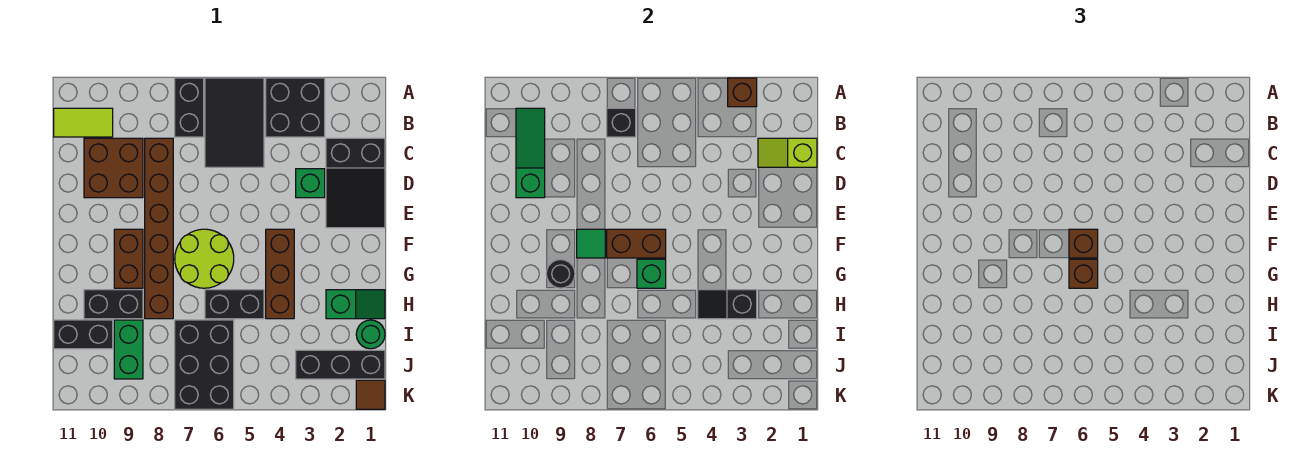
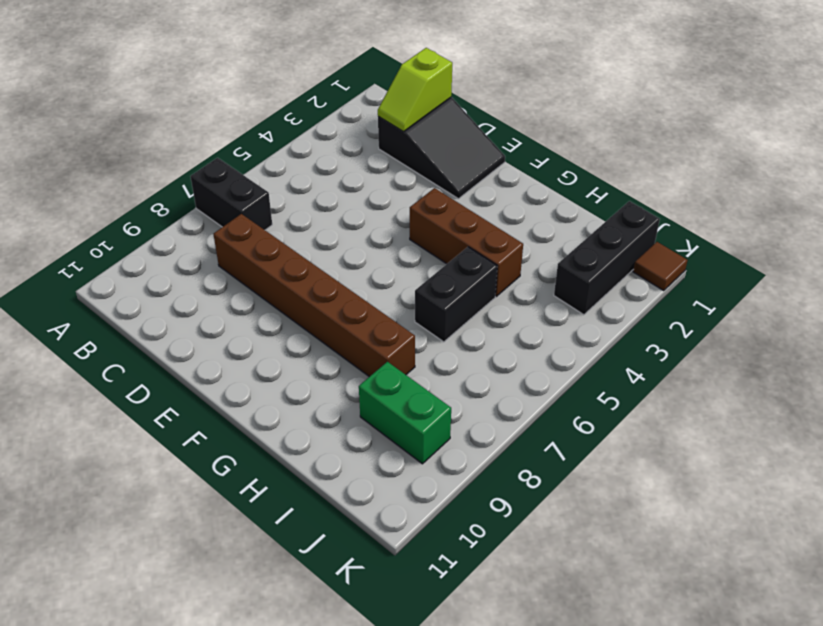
none -> black brick A3:B4 level 1
none -> black tile A5:C6 level 1
none -> lime tile B10:B11 level 1
none -> brown brick C9:D10 level 1

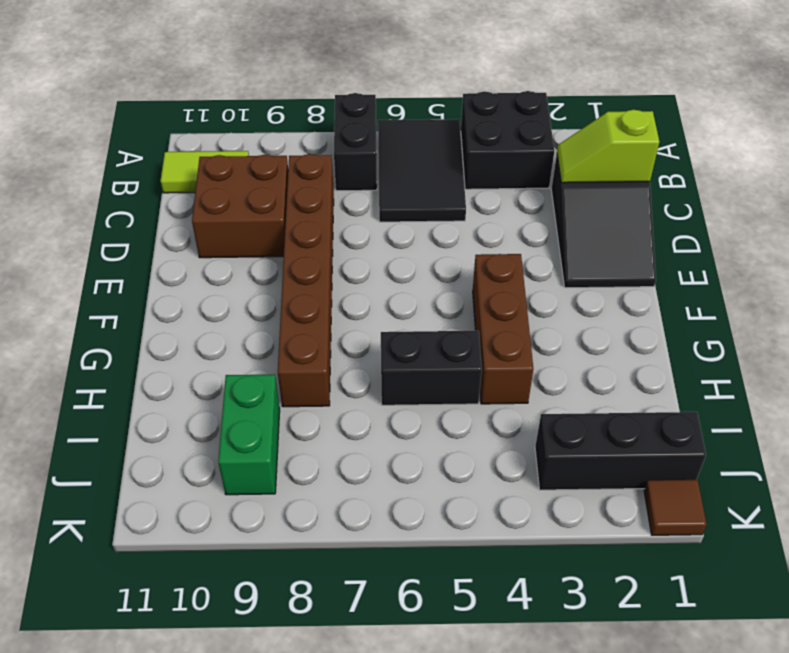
none -> green brick D3 level 1
none -> lime round brick F6:G7 level 1
none -> brown brick F9:G9 level 1
none -> green slope H1:H2 level 1 top 2

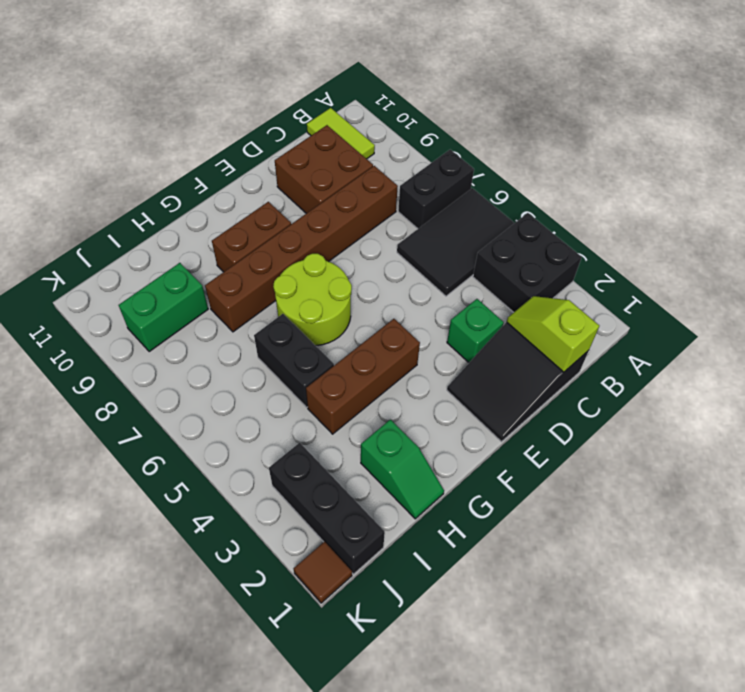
none -> black brick H9:H10 level 1
none -> green round brick I1 level 1
none -> black brick I6:K7 level 1
none -> black brick I10:I11 level 1

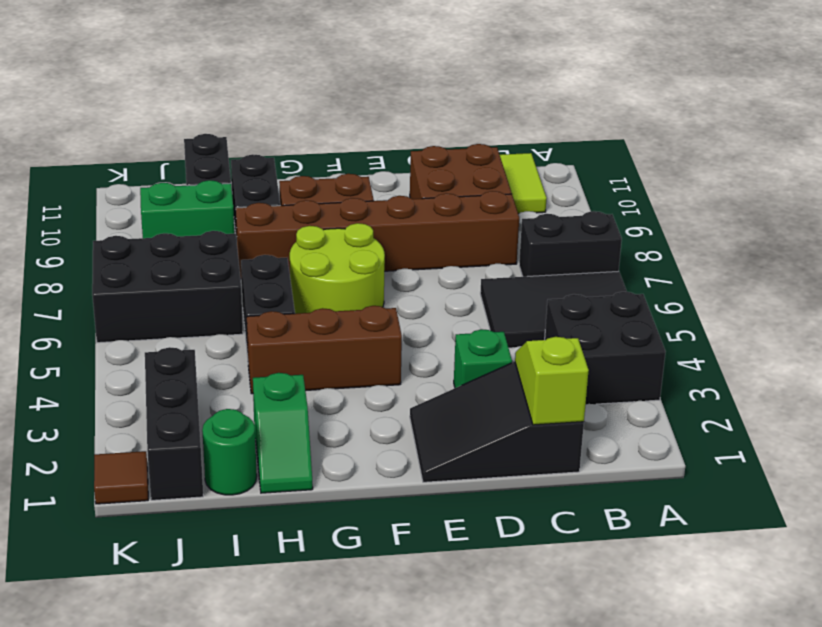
none -> brown brick A3 level 2
none -> black brick B7 level 2
none -> green slope B10:D10 level 2 top D
none -> brown brick F6:F7 level 2

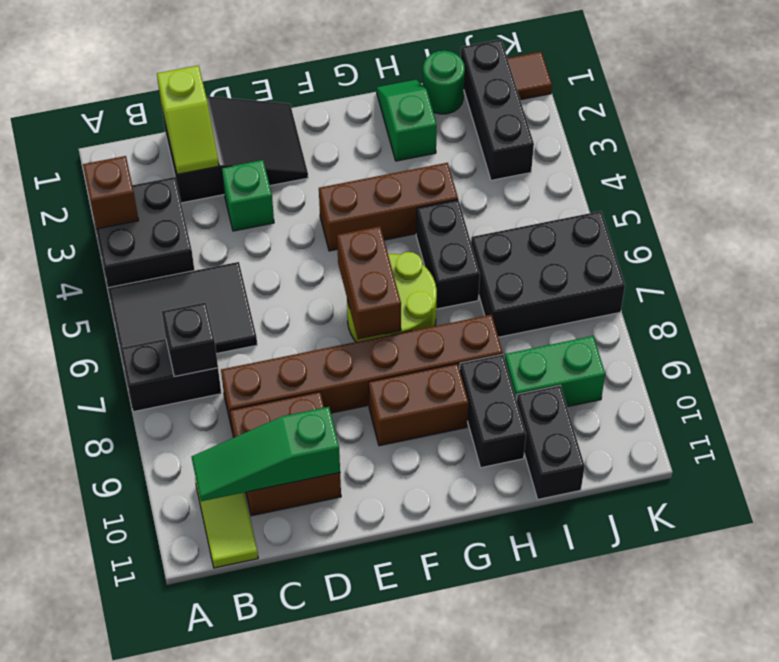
none -> green tile F8 level 2
none -> green brick G6 level 2
none -> black round brick G9 level 2
none -> black slope H3:H4 level 2 top 3

